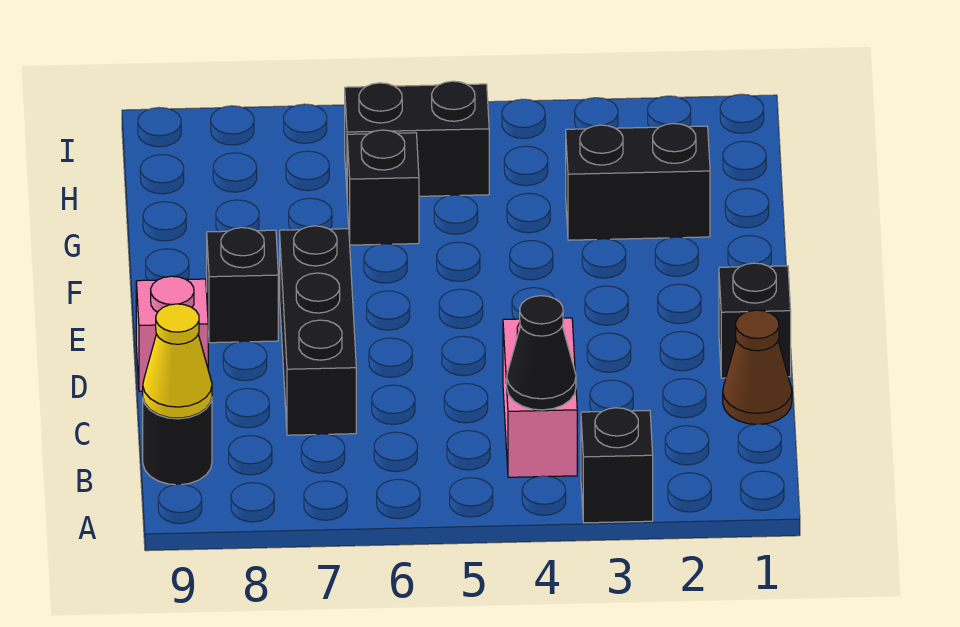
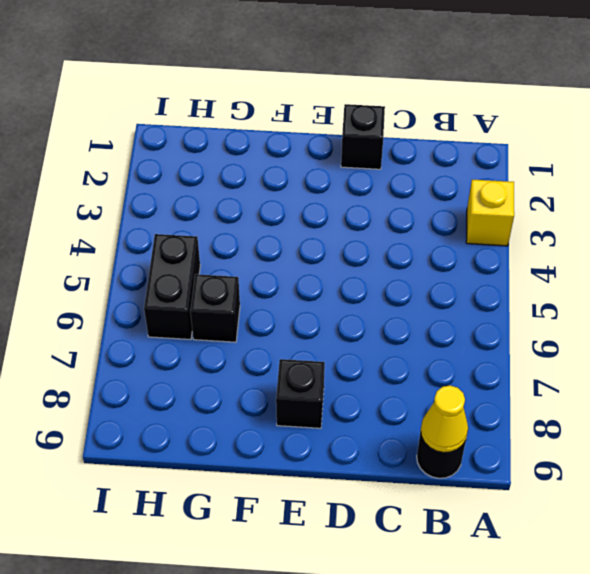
yellow brick A3 level 1 -> black brick A3 level 1
none -> pink brick B4:C4 level 1
none -> brown cone C1 level 1
none -> black brick C7:E7 level 1

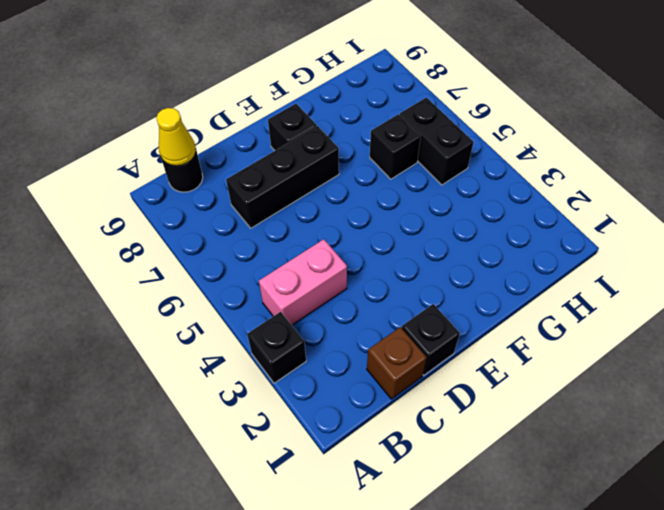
brown brick C1 level 1 -> brown cone C1 level 1
none -> pink brick D9 level 1
none -> black brick G2:G3 level 1
none -> black cone B4 level 2

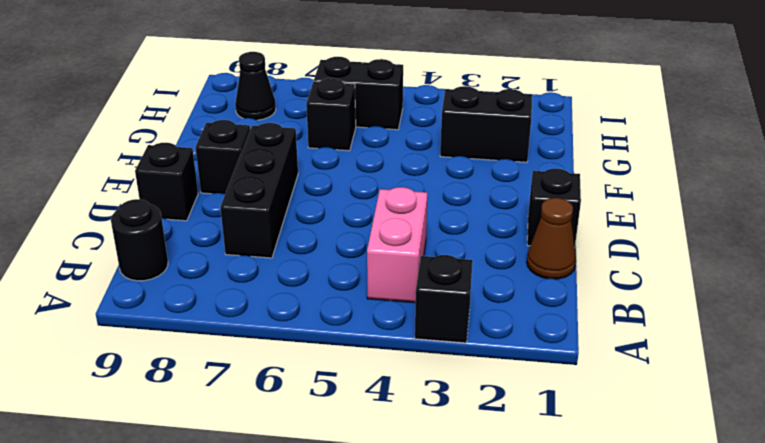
black brick D9 level 1 -> pink brick D9 level 1
black cone H8 level 1 -> black cone B4 level 2
none -> yellow cone B9 level 2

